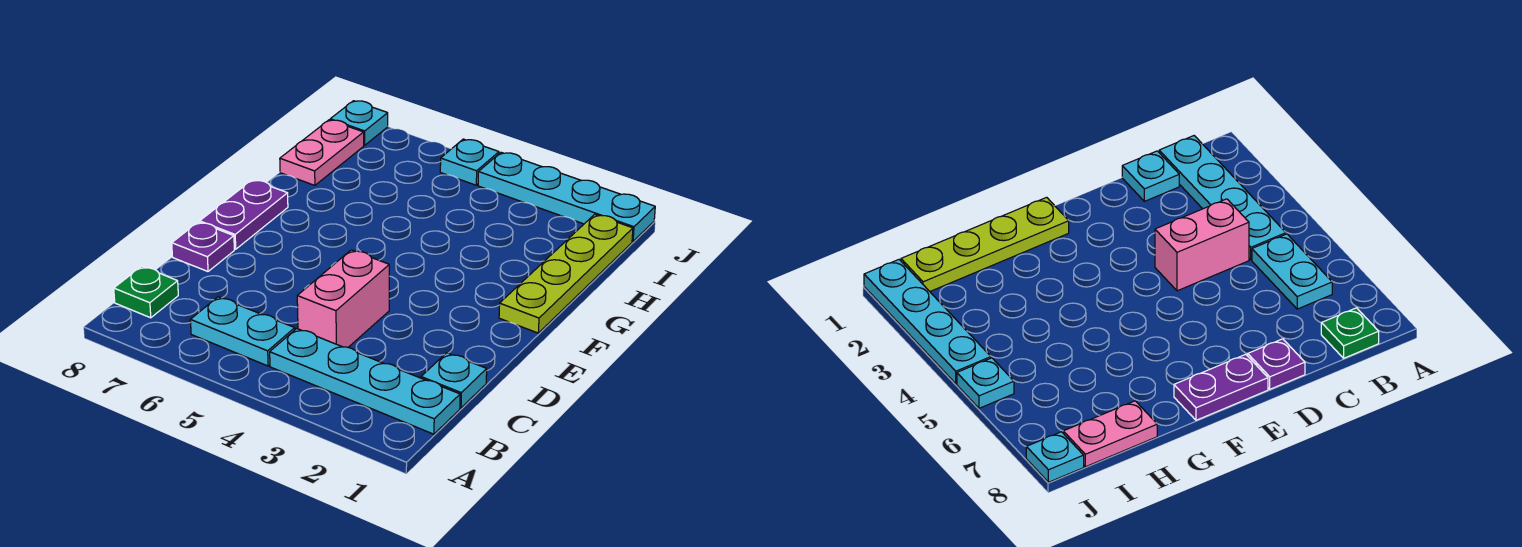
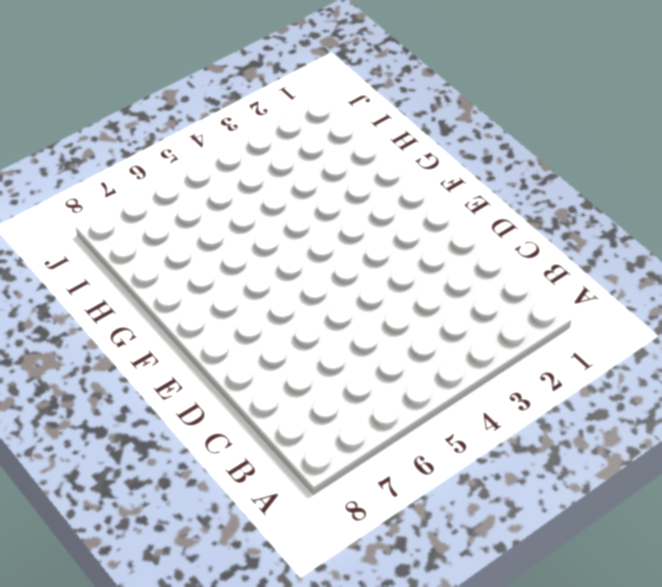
none -> cyan plate B1:B4 level 1
none -> cyan plate B5:B6 level 1
none -> green plate B8 level 1

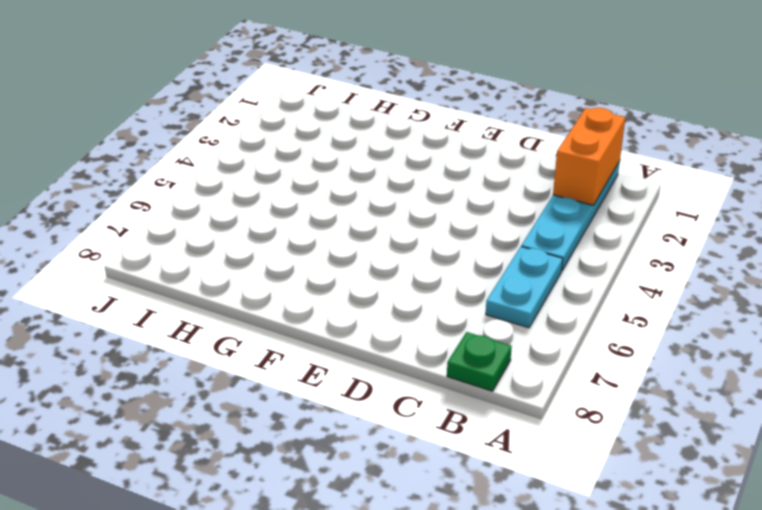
orange brick B1:B2 level 2 -> none
none -> cyan plate C1 level 1
none -> pink brick C4:D4 level 1
none -> purple plate D8 level 1

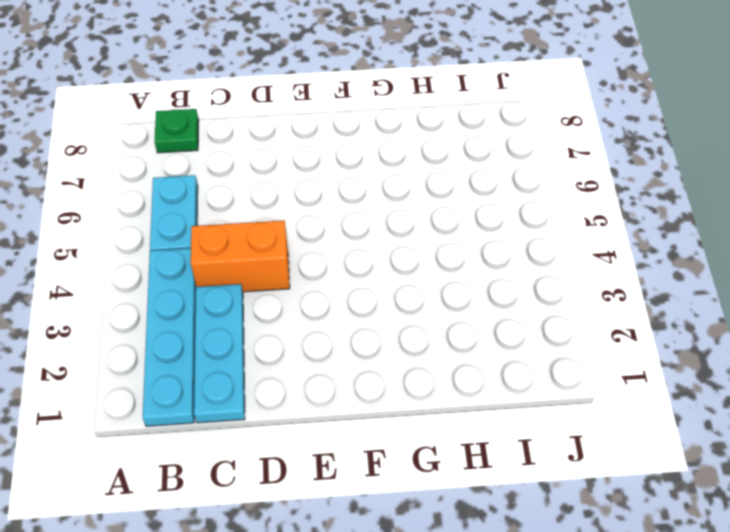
cyan plate C1:C3 level 1 -> cyan plate C1 level 1
orange brick C4:D4 level 1 -> pink brick C4:D4 level 1
none -> purple plate D8 level 1
none -> purple plate E8:F8 level 1
none -> lime plate F1:I1 level 1

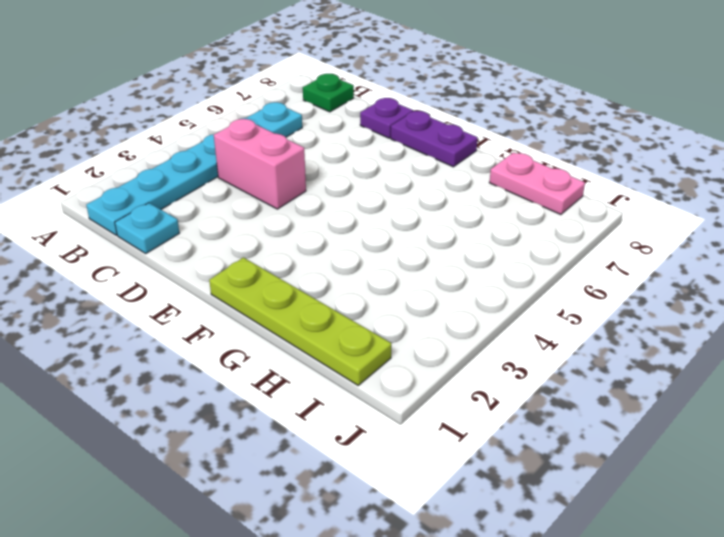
none -> cyan plate J1:J4 level 1
none -> cyan plate J5 level 1
none -> cyan plate J8 level 1

